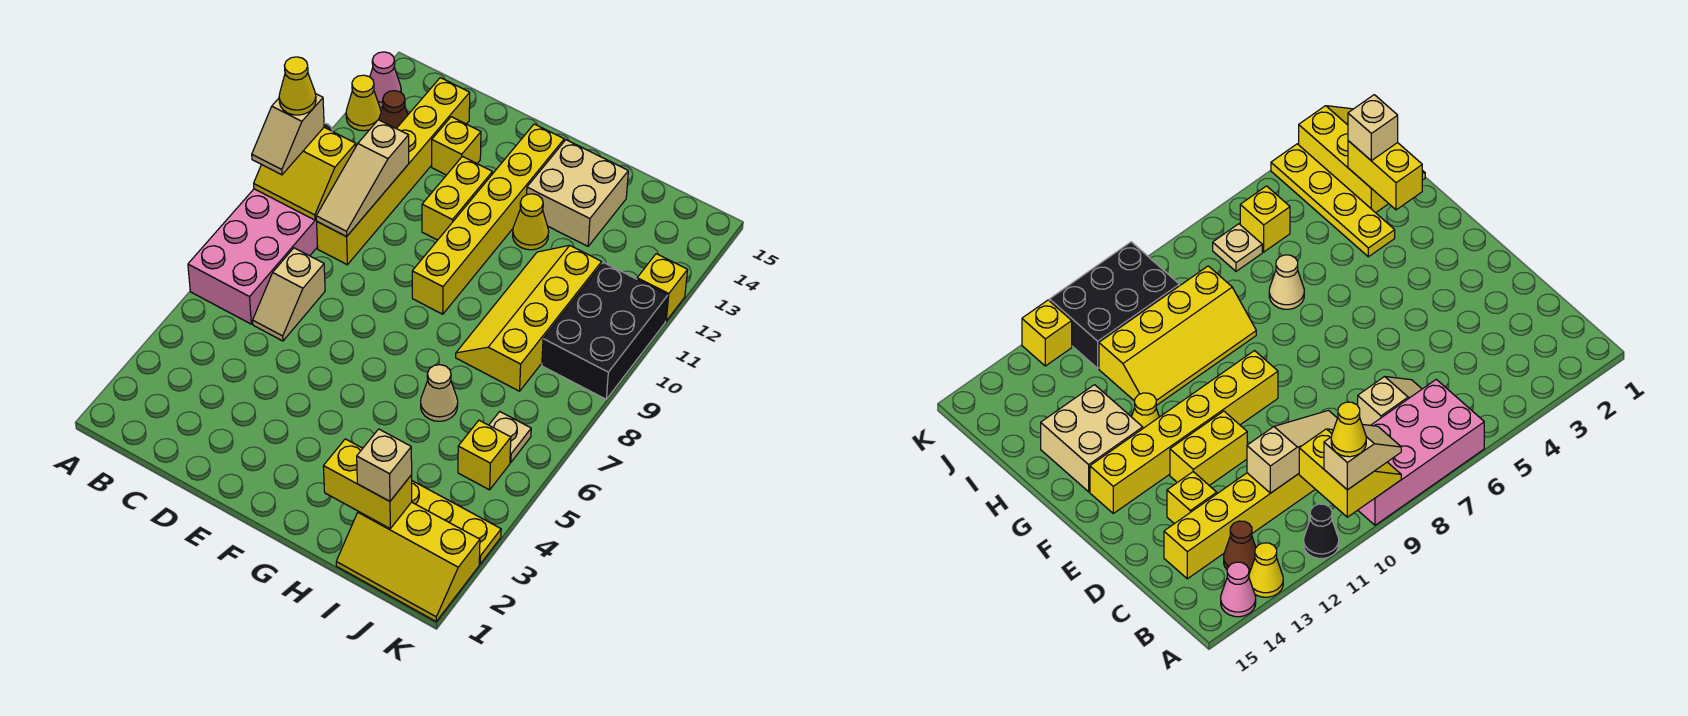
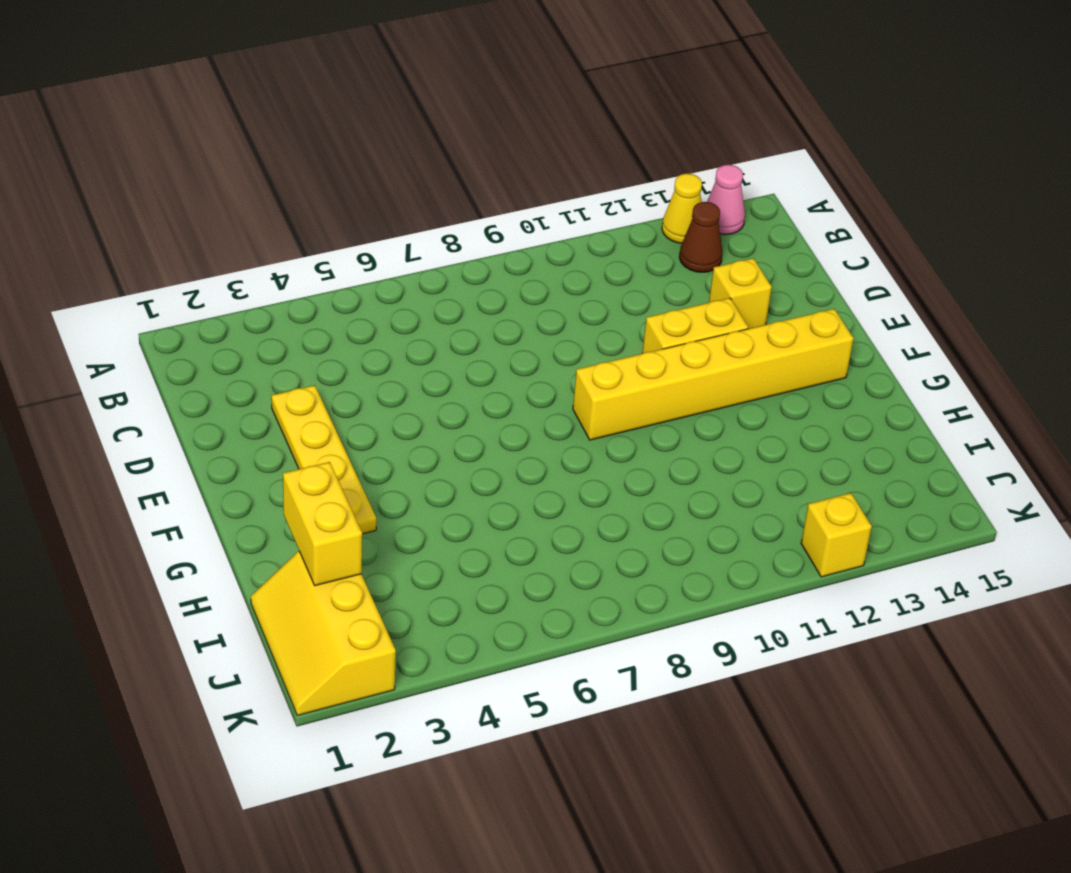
yellow plate D3:G3 level 1 -> yellow plate H3:K3 level 1
none -> pink brick A6:B9 level 1
none -> black cone A11 level 1
none -> tan slope C6:C7 level 1 top 7

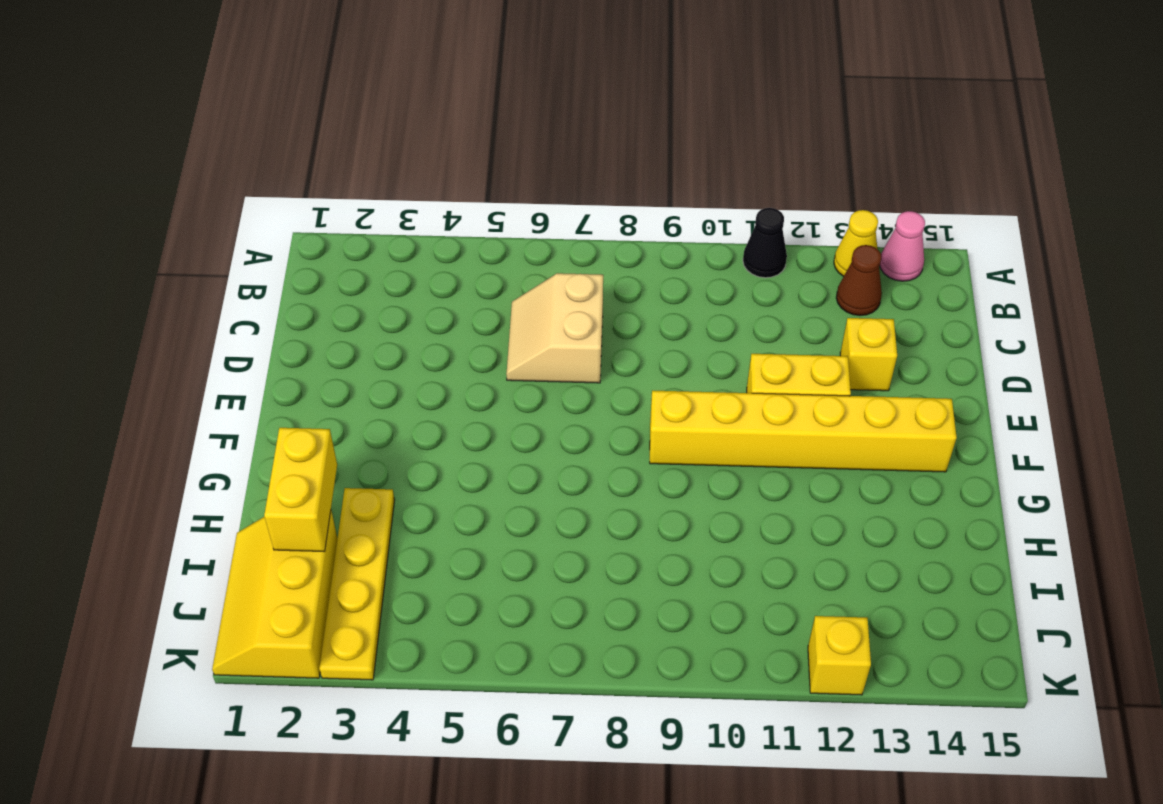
tan slope C6:D7 level 1 top 7 -> tan slope C6:C7 level 1 top 7
none -> pink brick A6:B9 level 1
none -> yellow brick C9:C14 level 1
none -> yellow cone G12 level 1

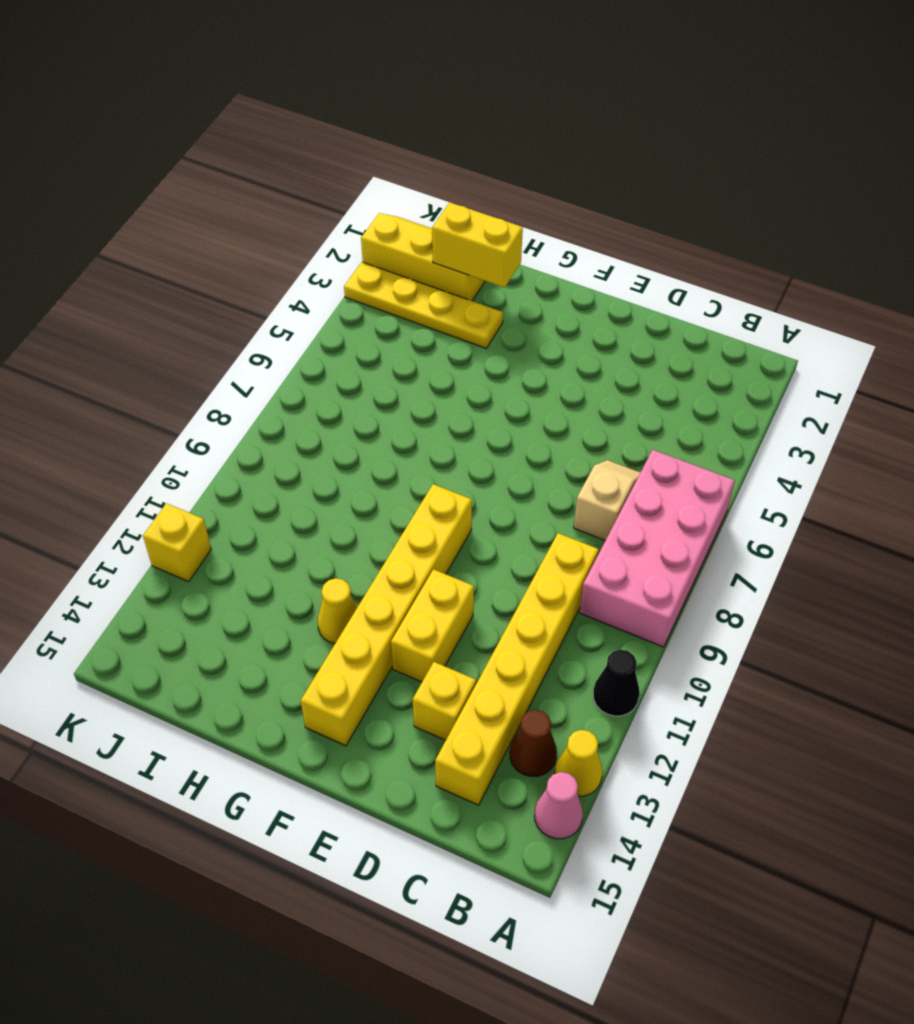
none -> tan brick G13:H14 level 1
none -> tan cone H6 level 1
none -> yellow slope H8:I11 level 1 top I

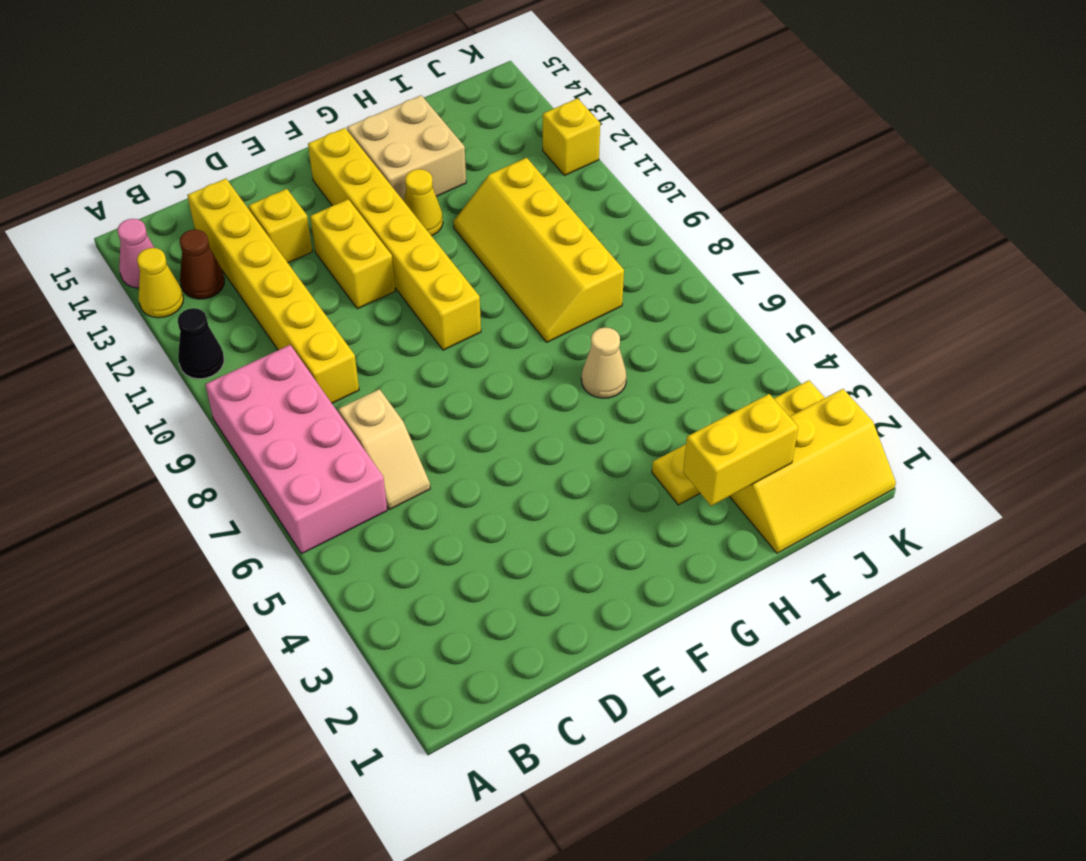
none -> yellow brick J5 level 1
none -> tan plate J6 level 1
none -> black brick J9:K11 level 1

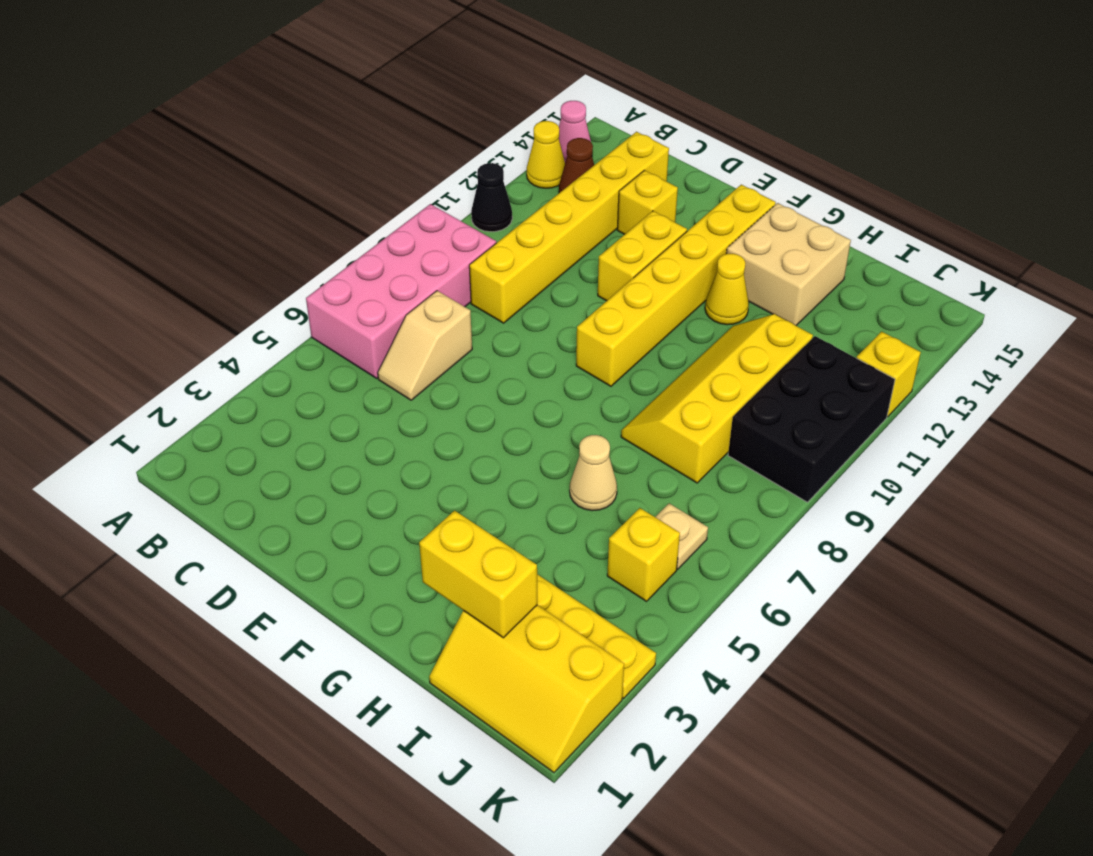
none -> yellow slope A9:B10 level 2 top 10
none -> tan slope C9:C11 level 2 top 11
none -> tan slope A9:A10 level 3 top 10

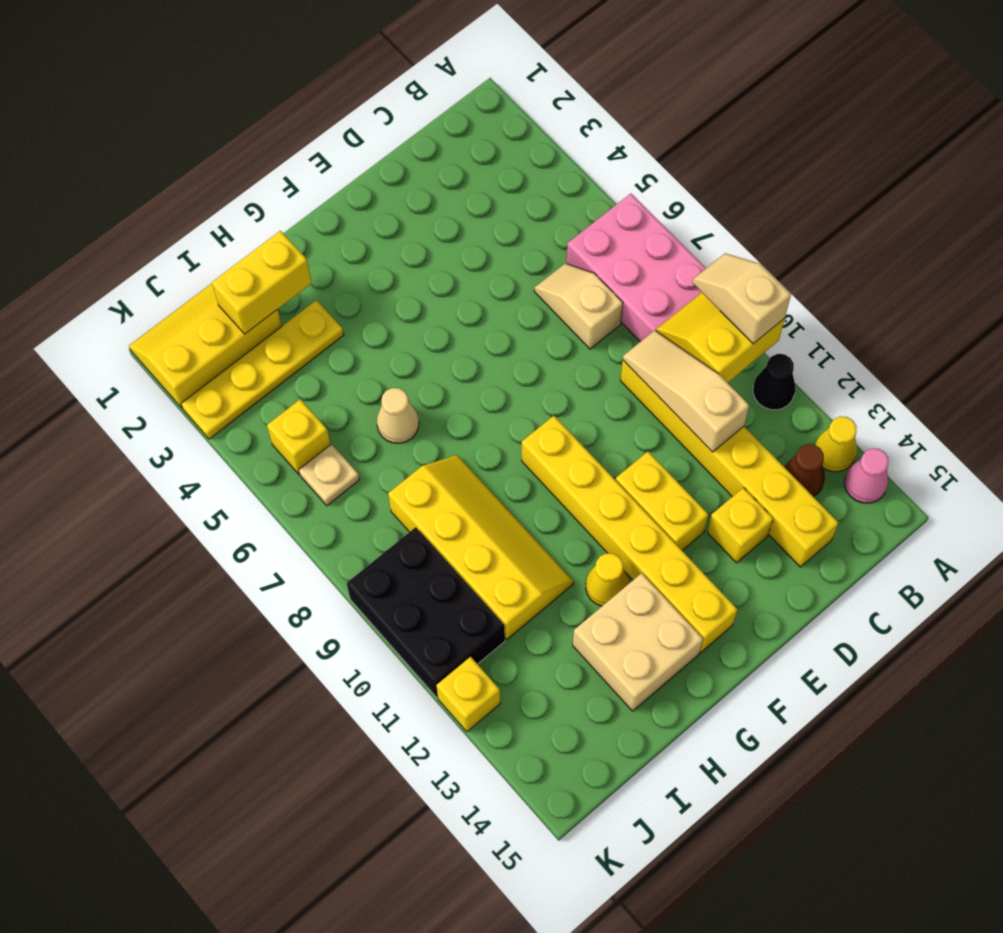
none -> tan brick I2 level 3
none -> yellow cone A10 level 4

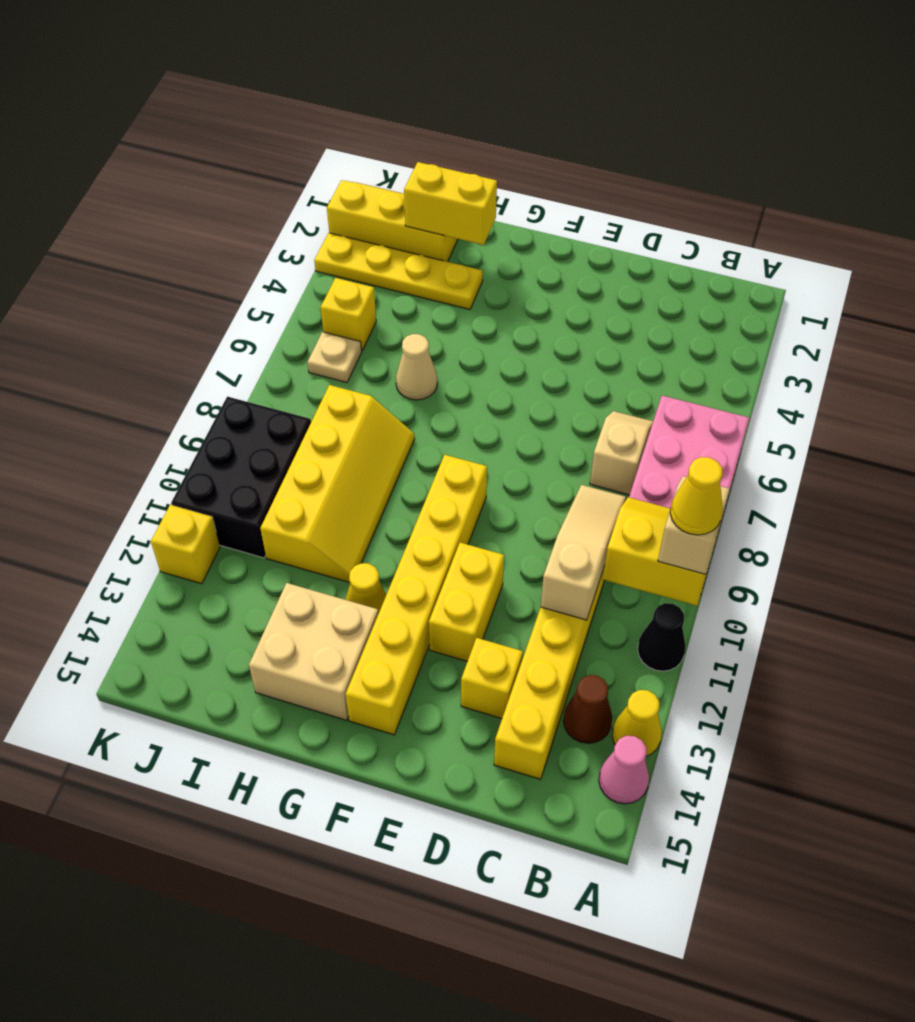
none -> tan brick I2 level 3

